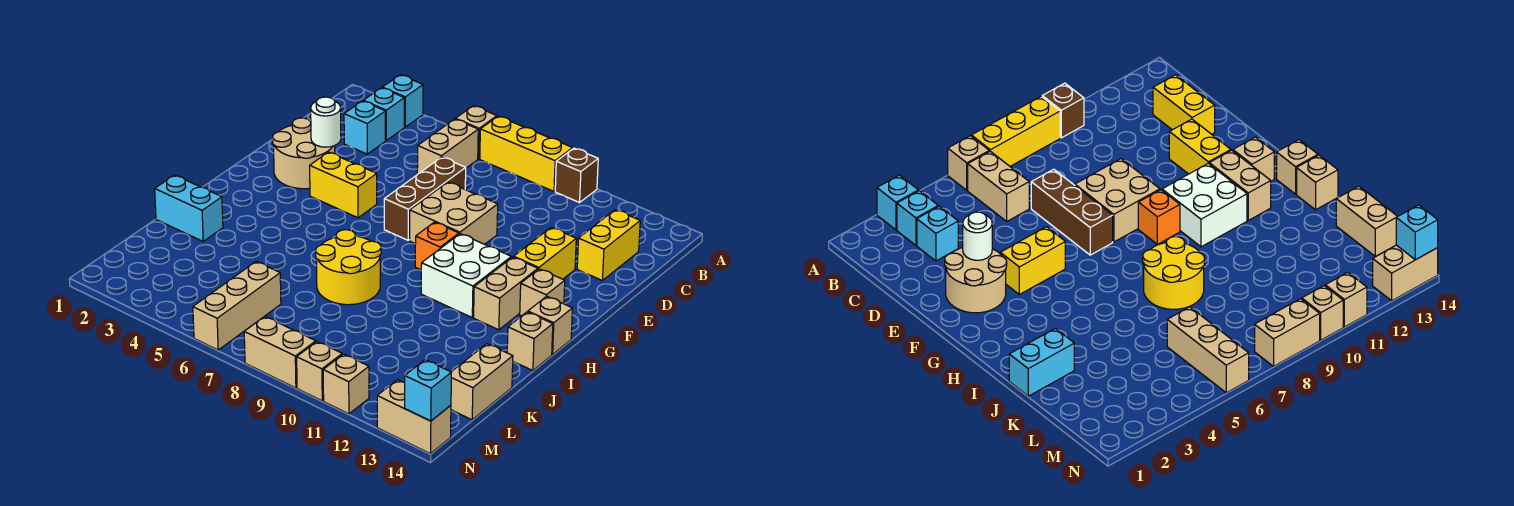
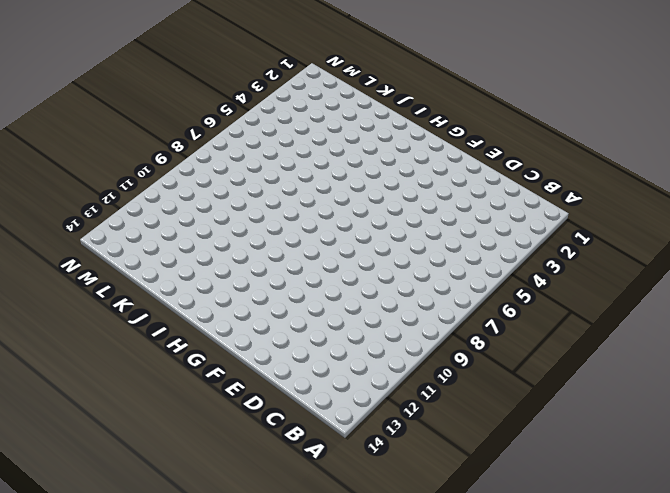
none -> cyan brick A3 level 1
none -> tan brick A6 level 1
none -> yellow brick A7:A9 level 1

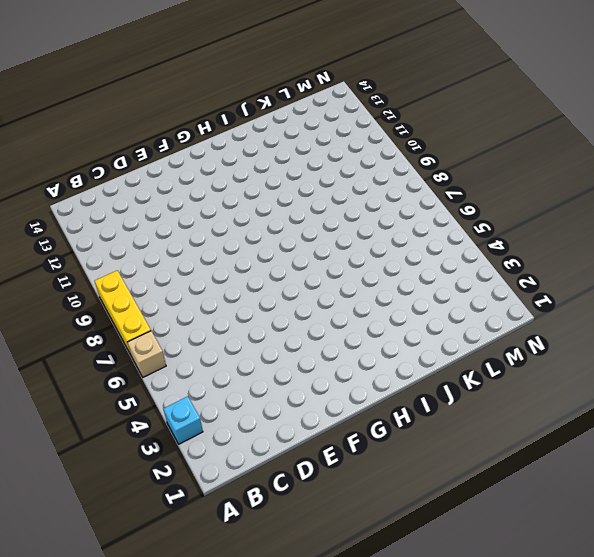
none -> brown brick A10 level 1
none -> cyan brick B3 level 1
none -> tan brick B6:C6 level 1

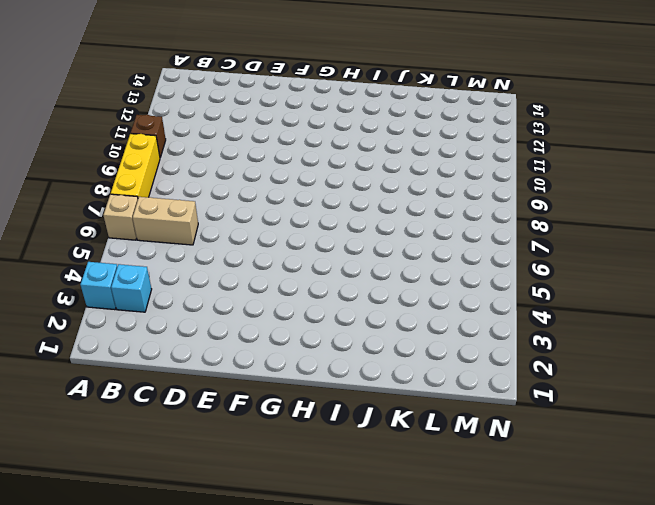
none -> cyan brick C3 level 1
none -> yellow brick C13:D13 level 1
none -> brown brick D7:F7 level 1

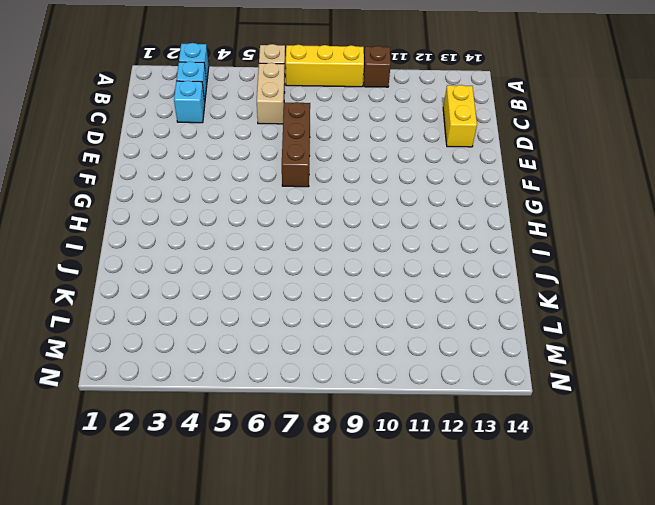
none -> tan round brick E2:F3 level 1
none -> tan brick E8:F9 level 1
none -> yellow brick E12:F12 level 1

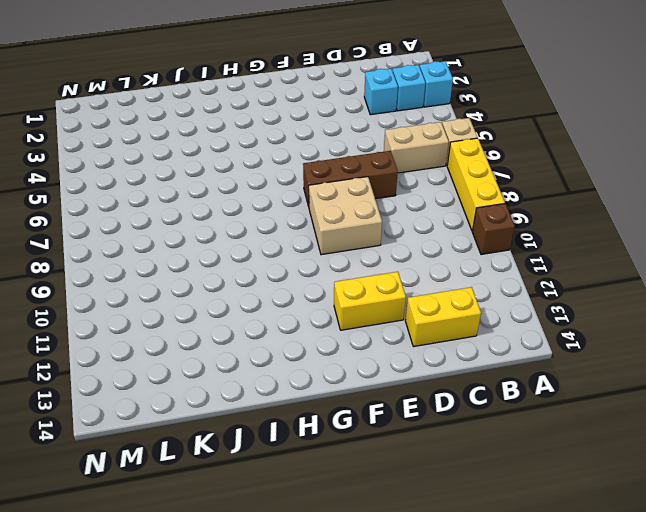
none -> tan round brick E2:F3 level 1
none -> yellow brick F4:F5 level 1
none -> orange brick G9 level 1

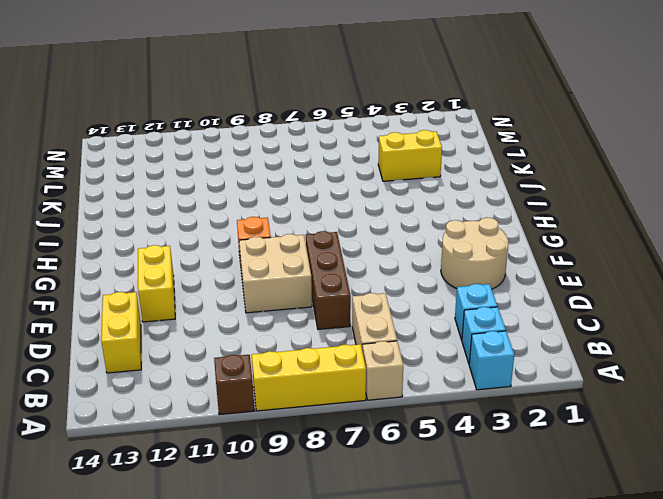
yellow brick K3:K4 level 1 -> yellow brick F4:F5 level 1
none -> white brick G10:H11 level 1
none -> tan brick G12:H12 level 1
none -> tan brick G13 level 1

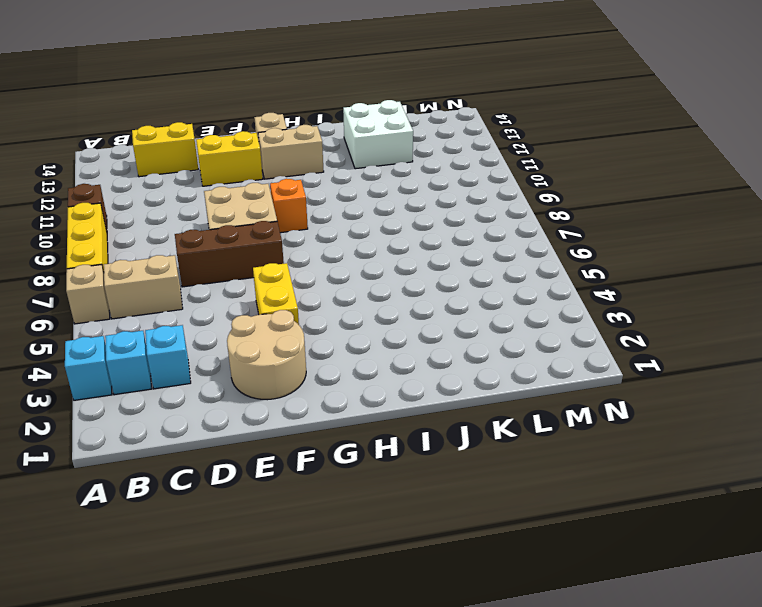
white brick J12:K13 level 1 -> white brick G10:H11 level 1
none -> tan brick H14 level 1
none -> yellow round brick I7:J8 level 1
none -> tan brick I14 level 1

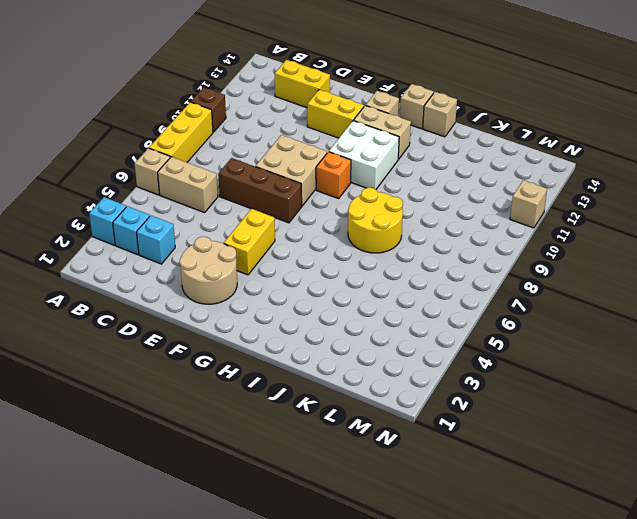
none -> cyan brick J1:J2 level 1
none -> tan brick K14:L14 level 1
none -> tan brick L6:N6 level 1

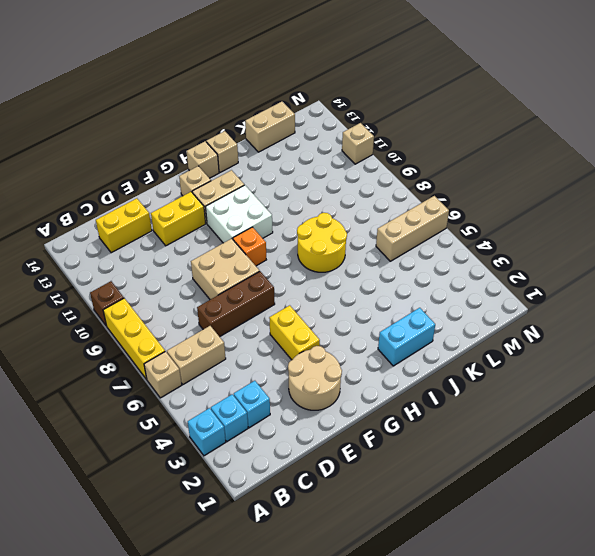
cyan brick I2:J2 level 1 -> cyan brick J1:J2 level 1
none -> tan brick N8:N9 level 1
none -> tan brick N10 level 1
none -> tan brick N13:N14 level 1

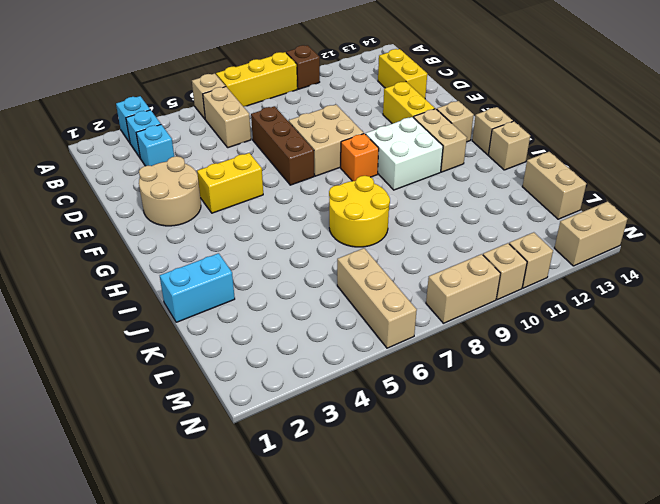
none -> white round brick E3 level 2
none -> cyan brick N14 level 2

